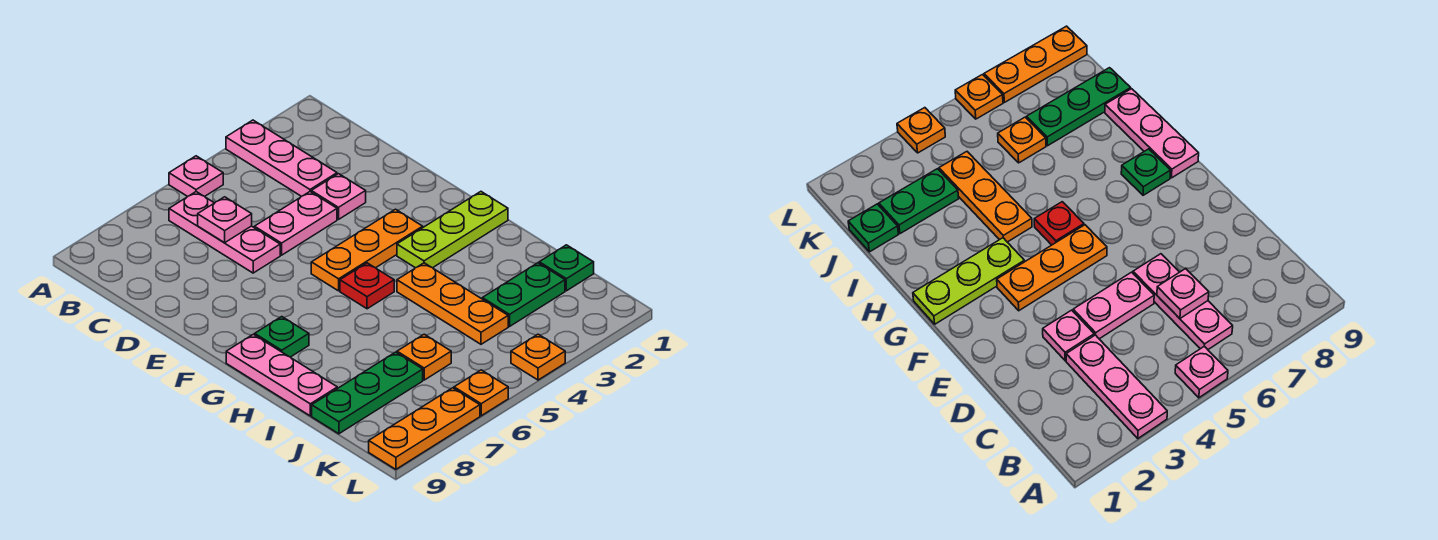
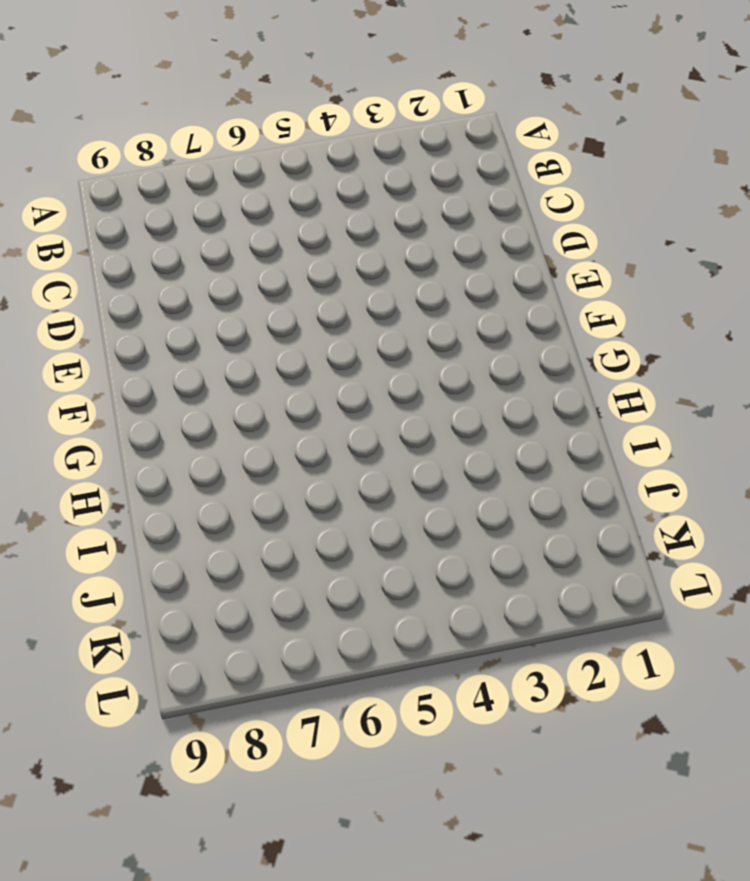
none -> pink plate A3:C3 level 1
none -> pink plate A5 level 1
none -> pink plate B6:D6 level 1

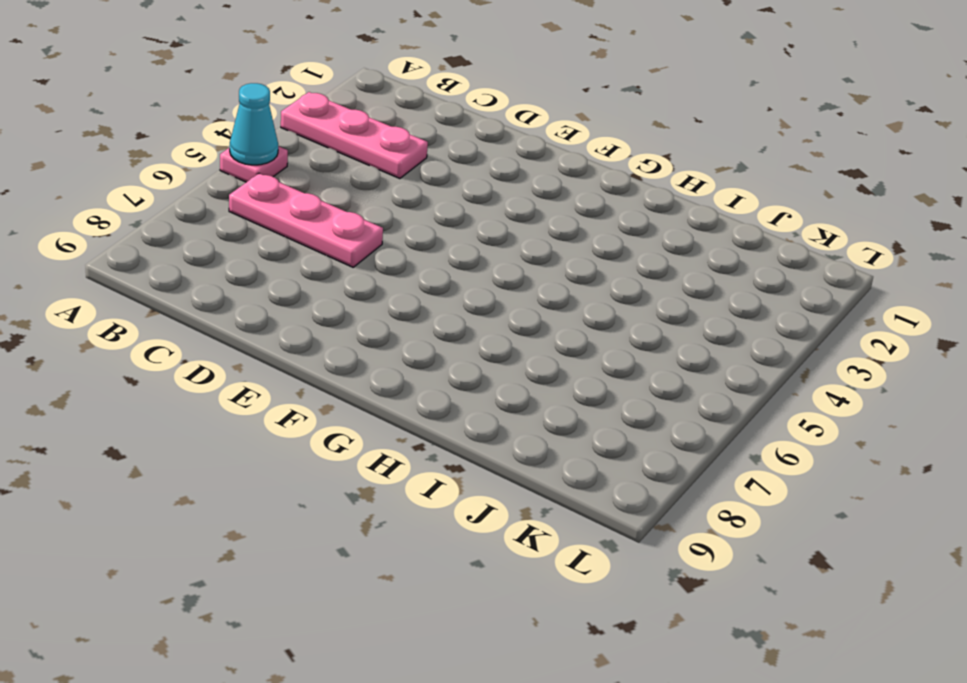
cyan cone A5 level 2 -> none
none -> pink plate D3 level 1
none -> pink plate D4:D5 level 1
none -> orange plate F3:F5 level 1

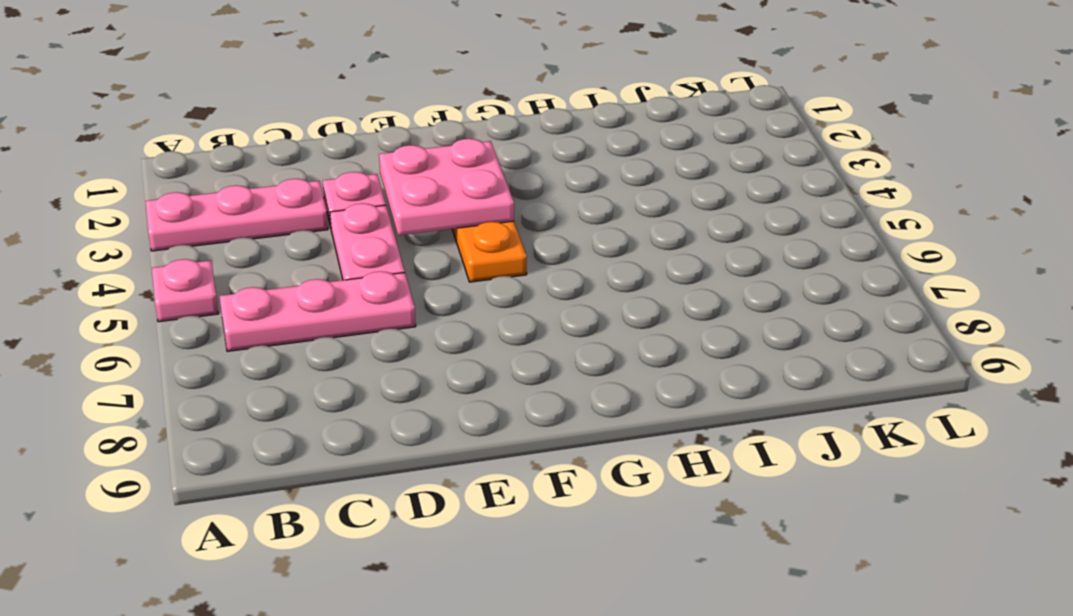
pink plate E3:F4 level 2 -> none
none -> lime plate G1:G3 level 1
none -> red plate G5 level 1
none -> green plate G8 level 1

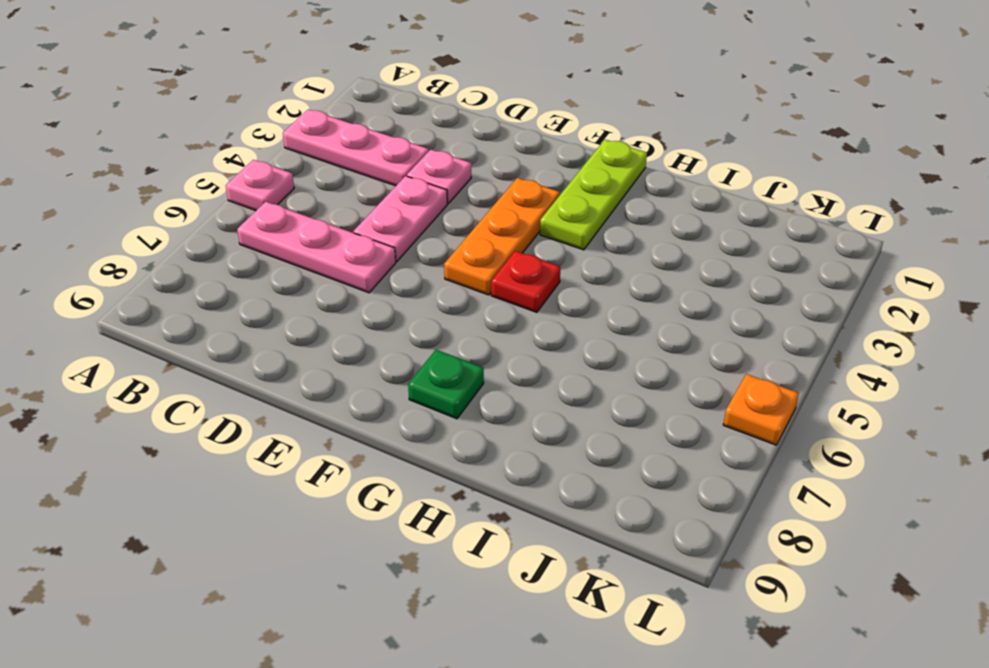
none -> pink plate G9:I9 level 1
none -> orange plate H4:J4 level 1
none -> green plate J1 level 1

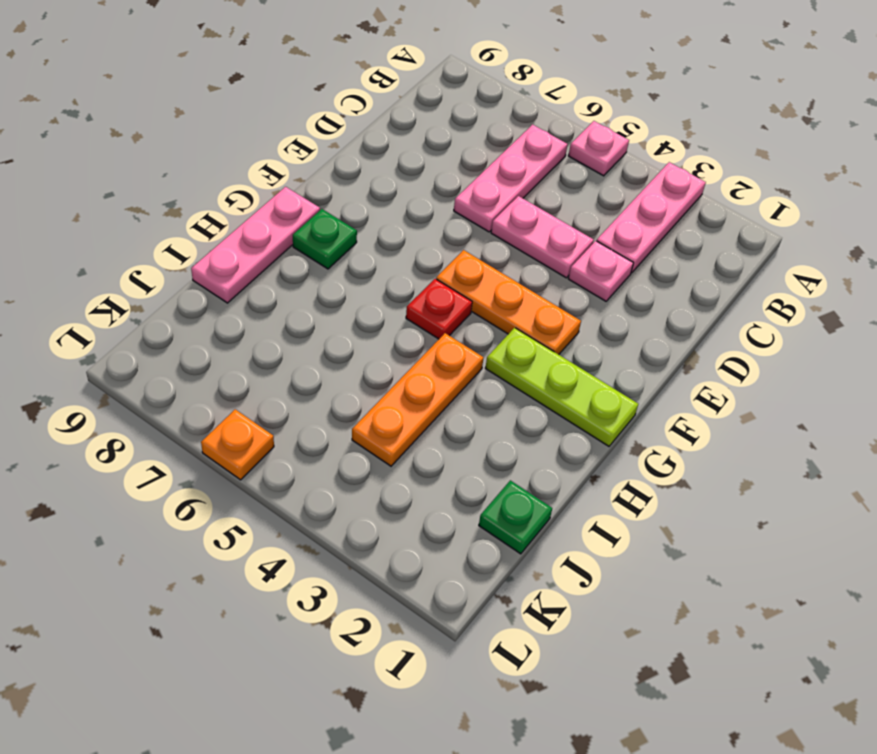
none -> green plate J2:J3 level 1
none -> orange plate J6 level 1
none -> green plate J7:J9 level 1

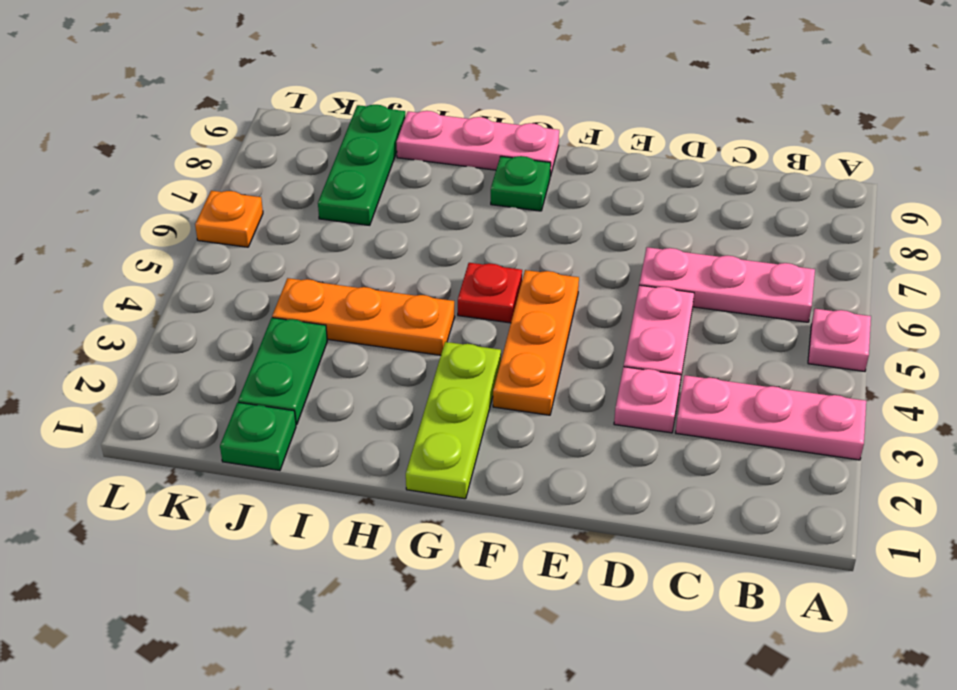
none -> orange plate J6 level 1
none -> orange plate L4 level 1
none -> orange plate L7:L9 level 1

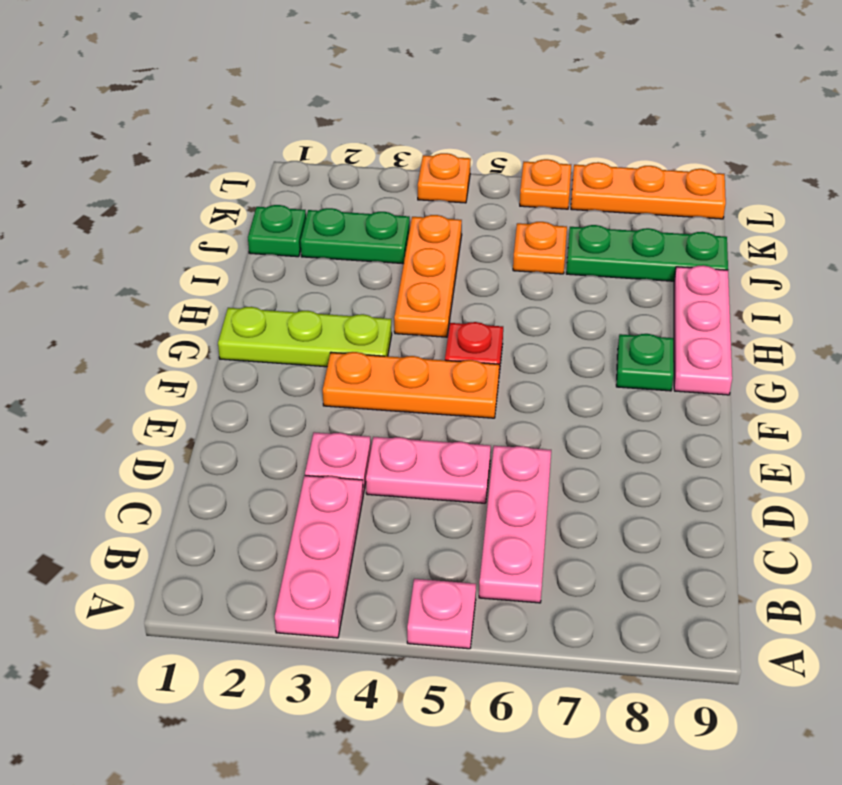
none -> pink plate C6 level 2

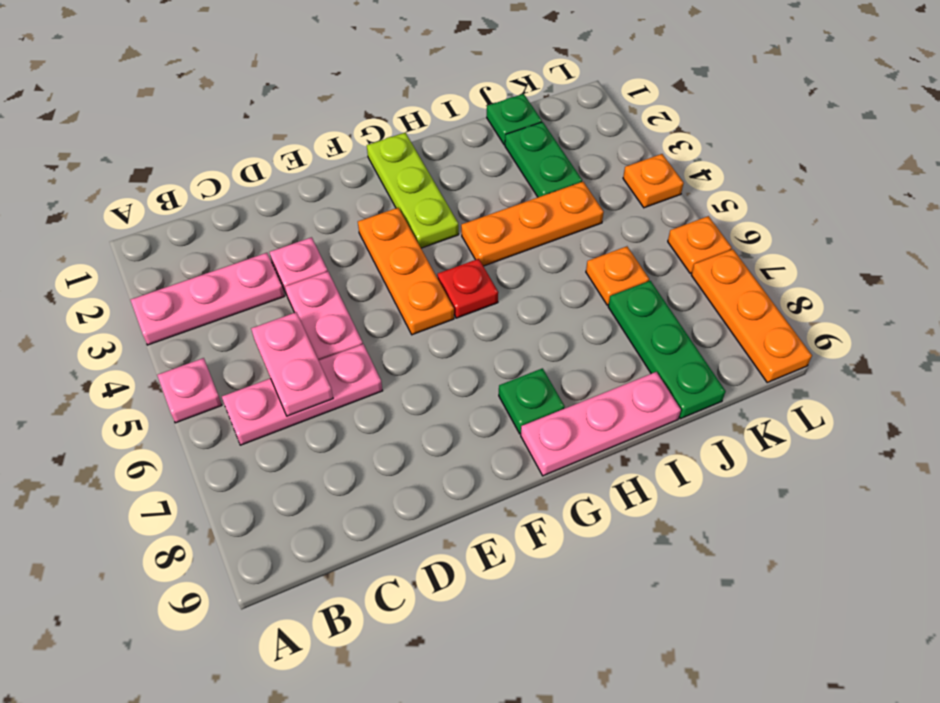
pink plate C5:C6 level 2 -> pink plate C6 level 2

